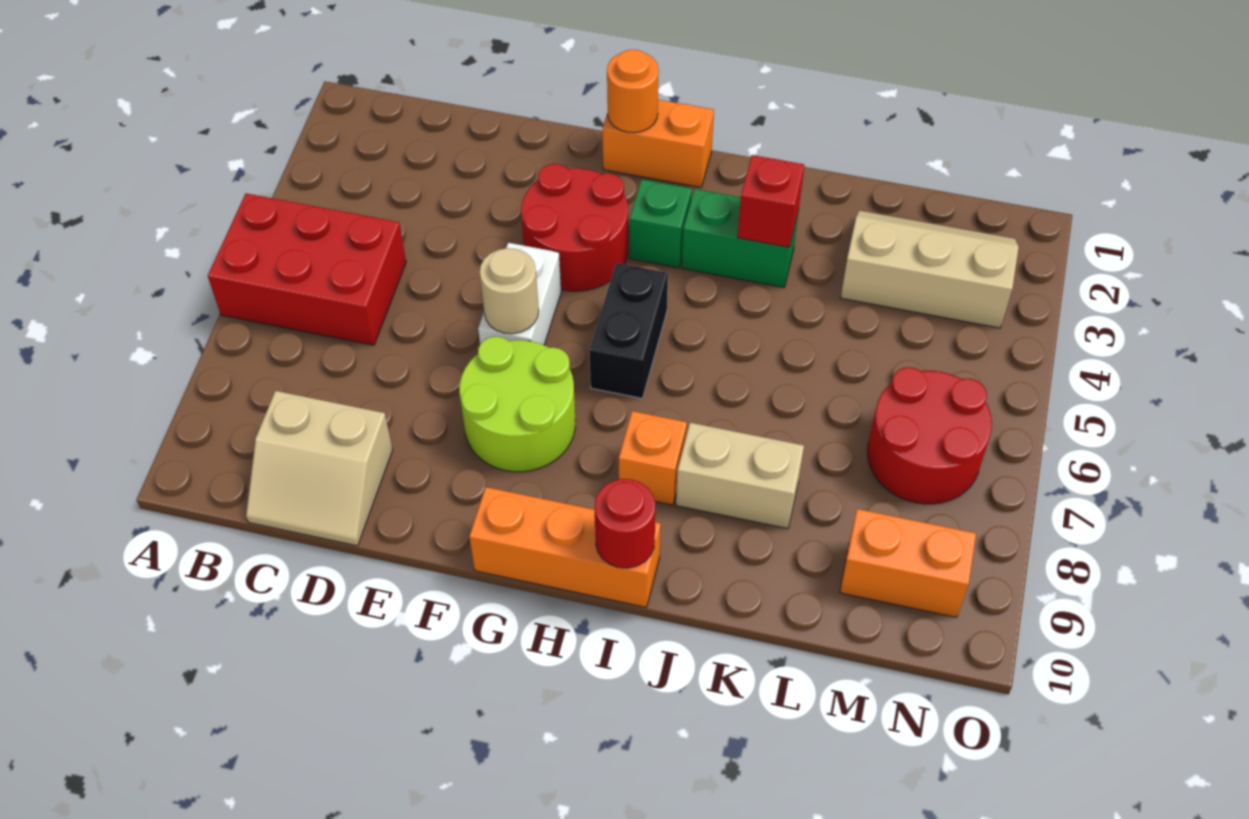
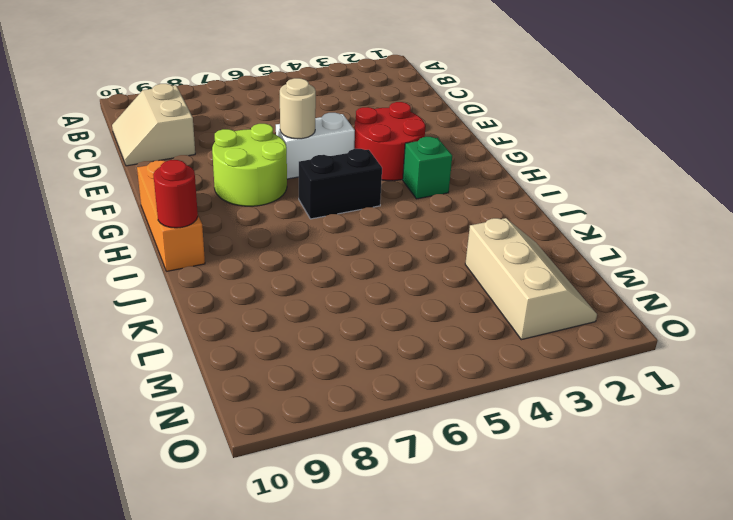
none -> red brick A5:C6 level 1
none -> orange brick G1:H1 level 1
none -> green brick I3:J3 level 1

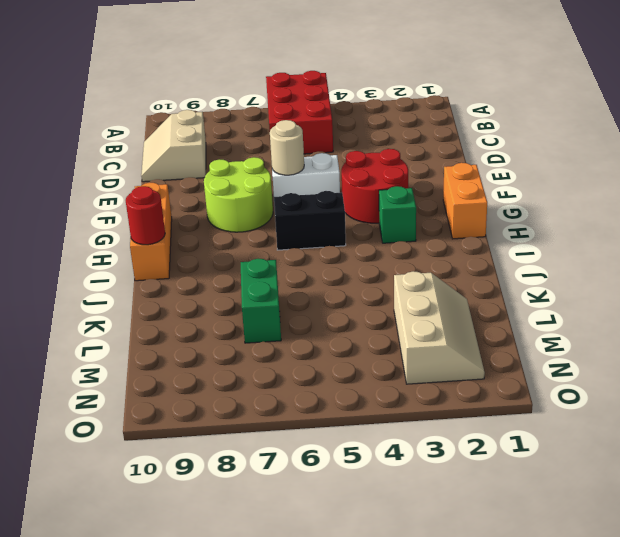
green brick K7:L7 level 1 -> green brick I3:J3 level 1
none -> orange brick I8 level 1
none -> tan brick J8:K8 level 1
none -> red round brick M6:N7 level 1

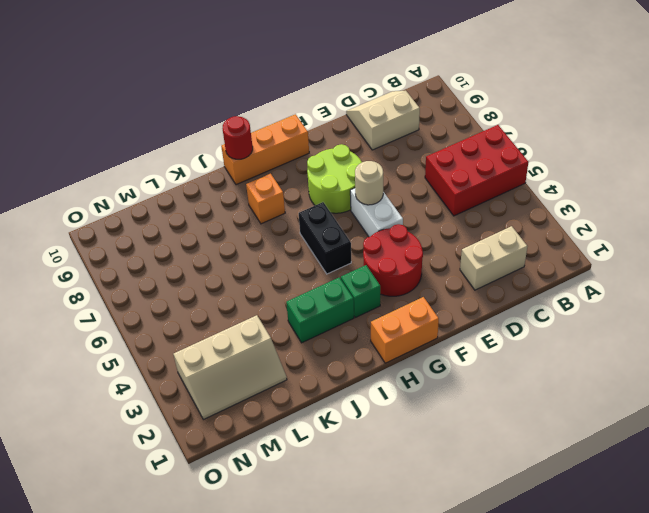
tan brick C2:D2 level 1 -> tan brick J8:K8 level 1
none -> red round brick M6:N7 level 1
none -> orange brick M9:N9 level 1
none -> orange round brick G1 level 2

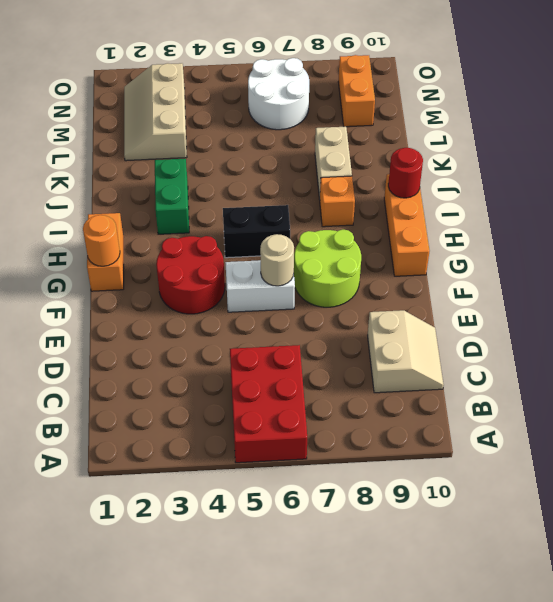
white round brick M6:N7 level 1 -> red round brick M6:N7 level 1
none -> green brick H3 level 1
none -> red brick J3 level 2

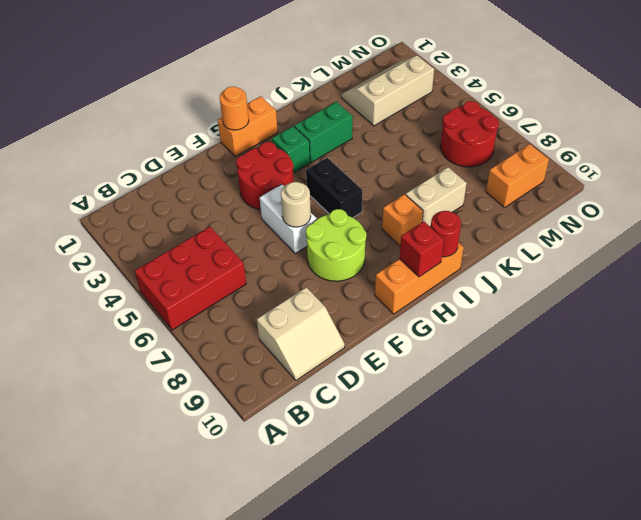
red brick H10 level 2 -> red brick J3 level 2

